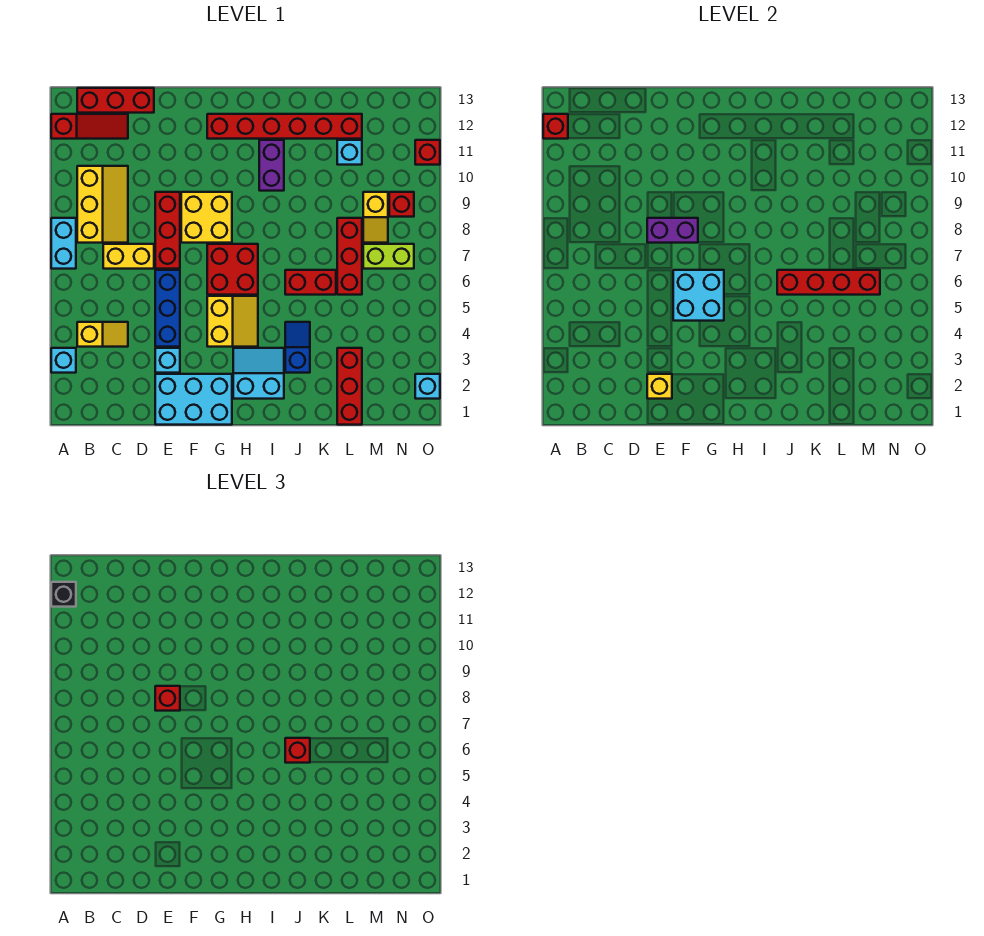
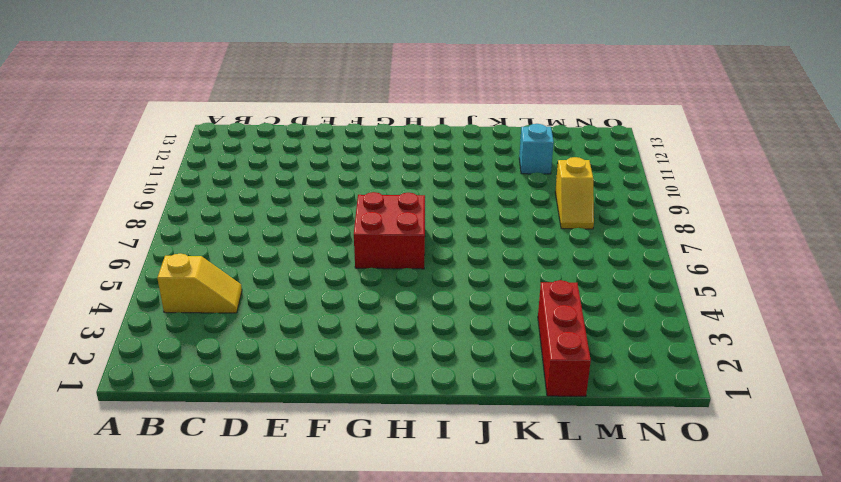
none -> cyan brick A3 level 1
none -> cyan brick A7:A8 level 1
none -> red slope A12:C12 level 1 top A
none -> yellow slope B8:C10 level 1 top B

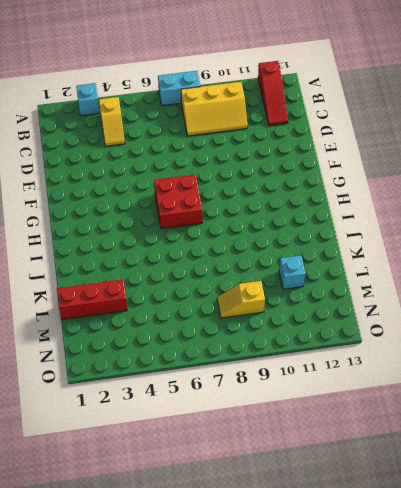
none -> red brick B13:D13 level 1
none -> yellow brick C7:D7 level 1
none -> cyan brick E1:G2 level 1
none -> cyan brick E3 level 1

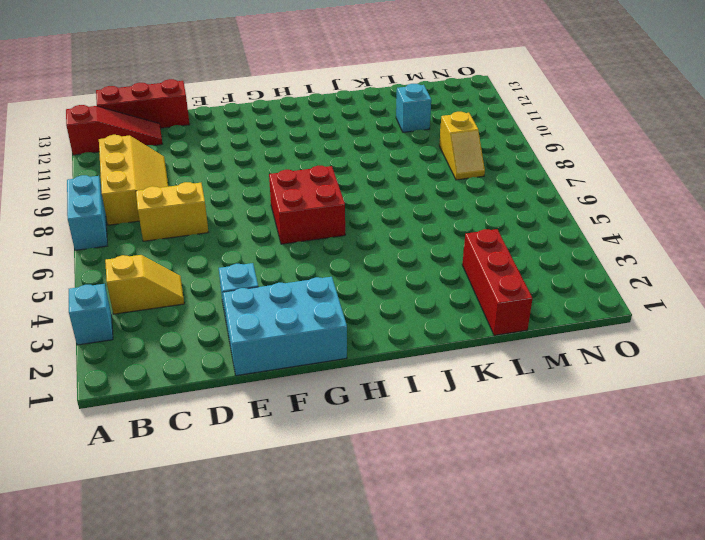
none -> blue brick E4:E6 level 1
none -> red brick E7:E9 level 1
none -> yellow brick F8:G9 level 1
none -> yellow slope G4:H5 level 1 top G

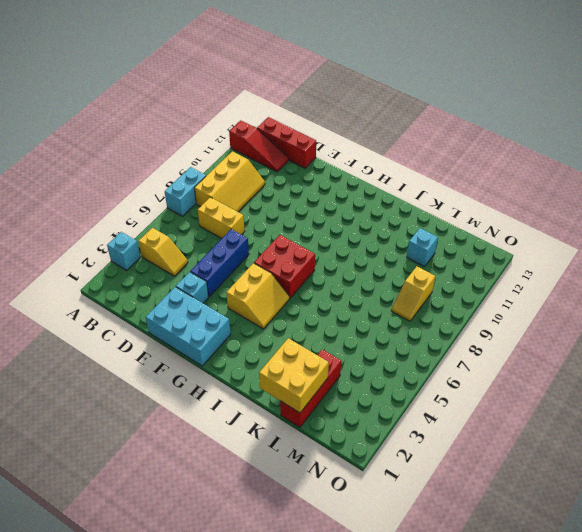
yellow brick K1:L2 level 2 -> yellow brick F8:G9 level 1
none -> red brick E7:E9 level 1
none -> red brick G12:L12 level 1
none -> cyan slope H2:I3 level 1 top 2
none -> purple brick I10:I11 level 1

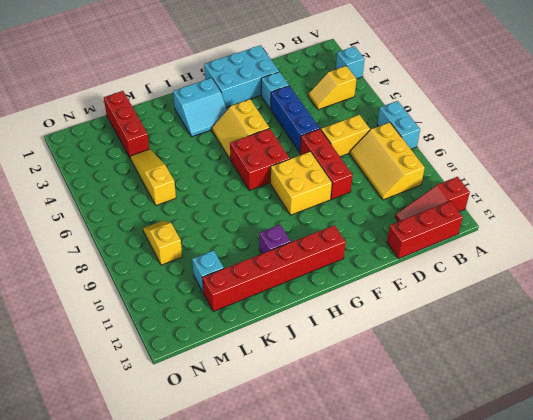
purple brick I11 level 1 -> purple brick I10:I11 level 1
yellow slope L4:L6 level 1 top 6 -> red brick L6:L8 level 1
none -> blue slope J3:J4 level 1 top 3
none -> red brick J6:K6 level 1
none -> lime brick M7:N7 level 1
none -> red brick N9 level 1

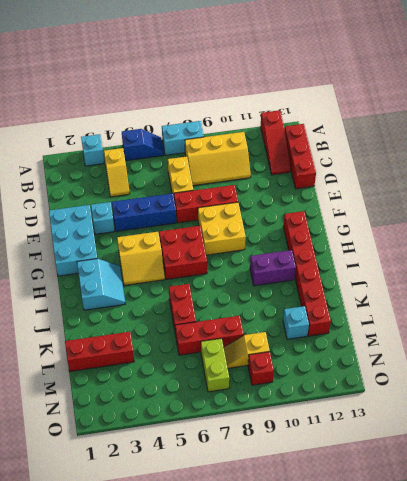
blue slope A5:A6 level 1 top 5 -> blue slope J3:J4 level 1 top 3
none -> cyan brick O2 level 1
none -> red brick O11 level 1
none -> red brick A12 level 2
none -> yellow brick E2 level 2

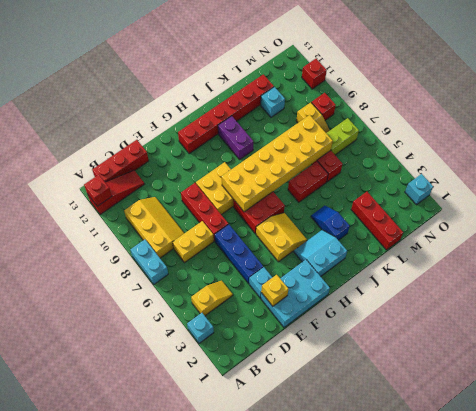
yellow brick G7:L8 level 2 -> none
none -> purple brick E8:F8 level 2
none -> cyan brick F5:G6 level 2
none -> red brick J6:M6 level 2
none -> black brick A12 level 3

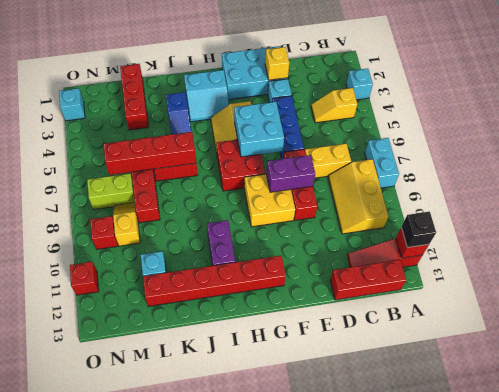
none -> red brick E8 level 3
none -> red brick J6 level 3

